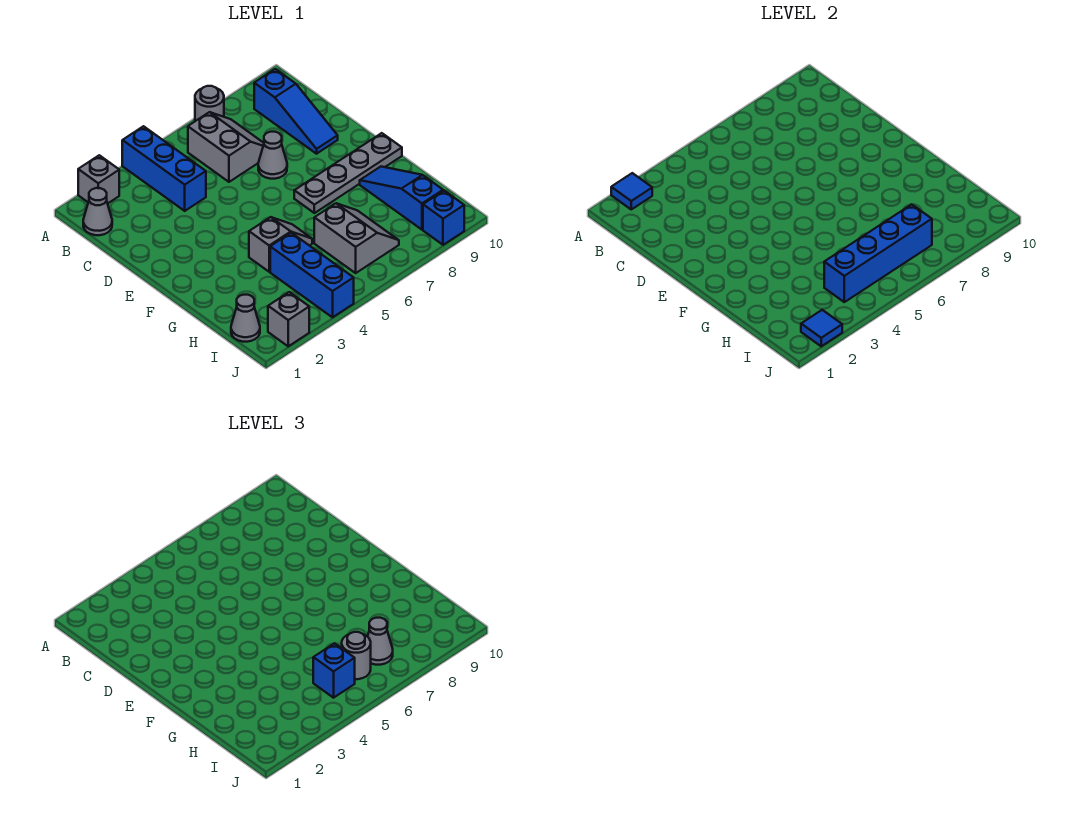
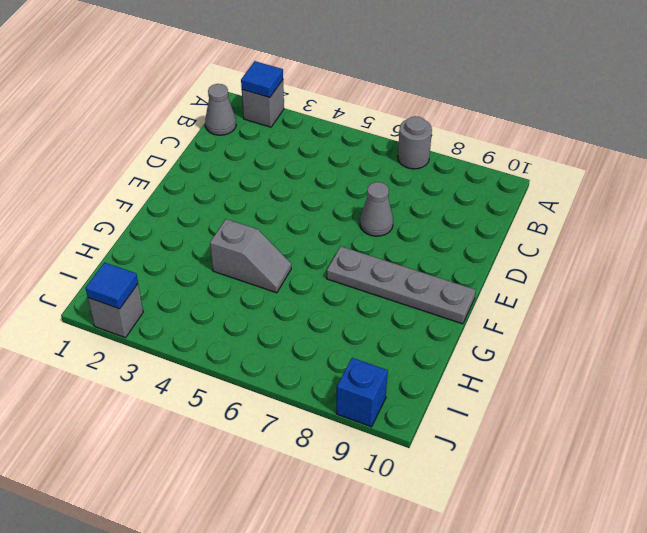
none -> blue brick A4:C4 level 1
none -> grey slope B6:C7 level 1 top 6
none -> blue slope B9:D9 level 1 top B

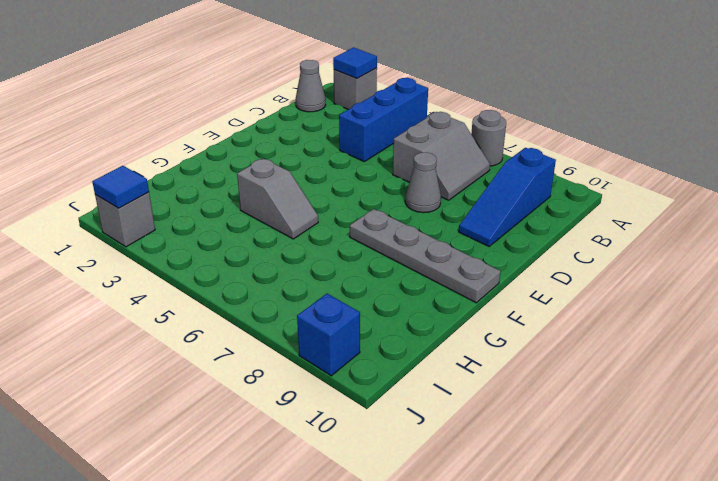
none -> blue slope G9:I9 level 1 top I
none -> blue brick H4:J4 level 1
none -> grey slope H6:I7 level 1 top 6

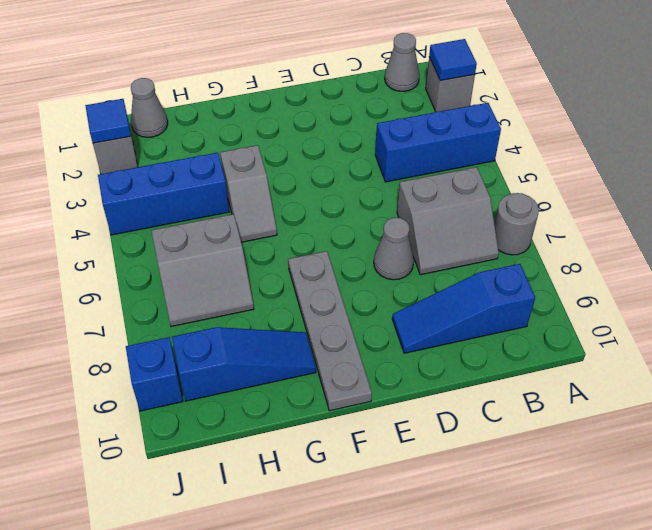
none -> blue brick I4:I7 level 2
none -> blue brick I5 level 3
none -> grey round brick I6 level 3

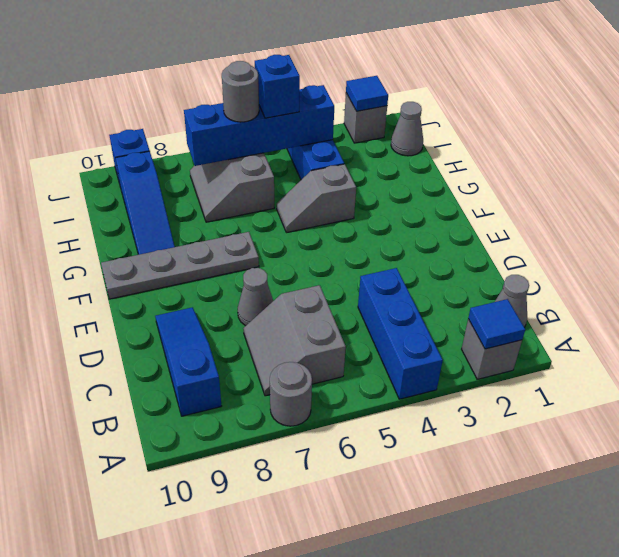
none -> grey cone I7 level 3

